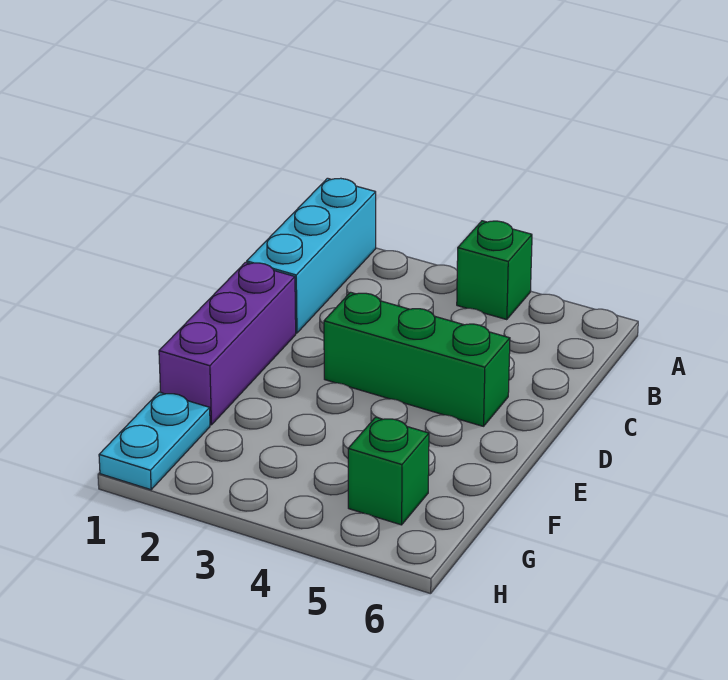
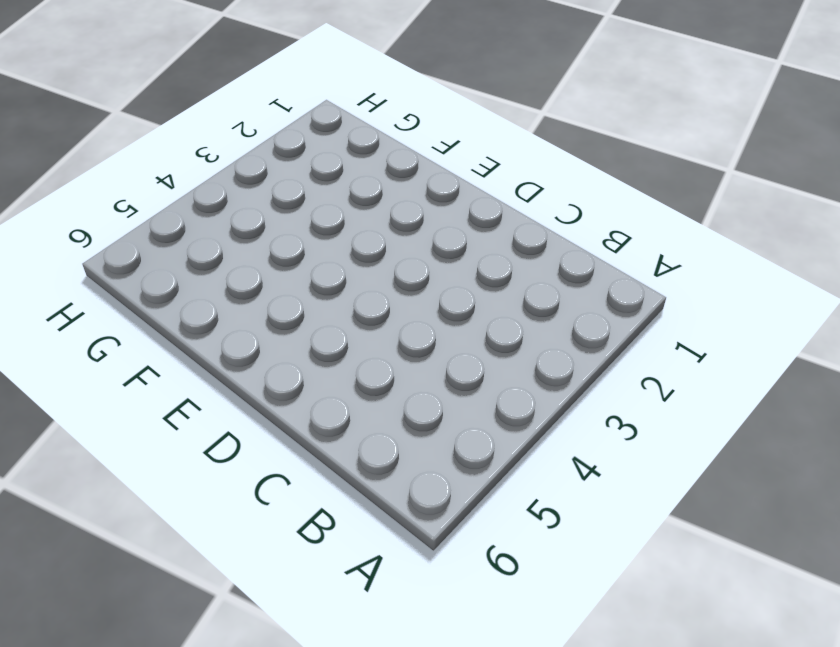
none -> cyan brick A1:C1 level 1
none -> green brick A4 level 1

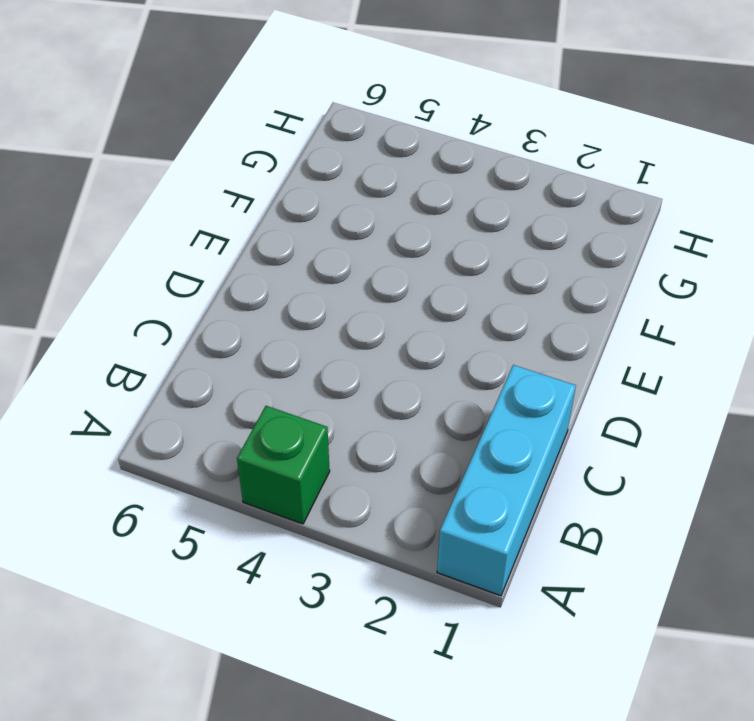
none -> purple brick D1:F1 level 1
none -> green brick D3:D5 level 1

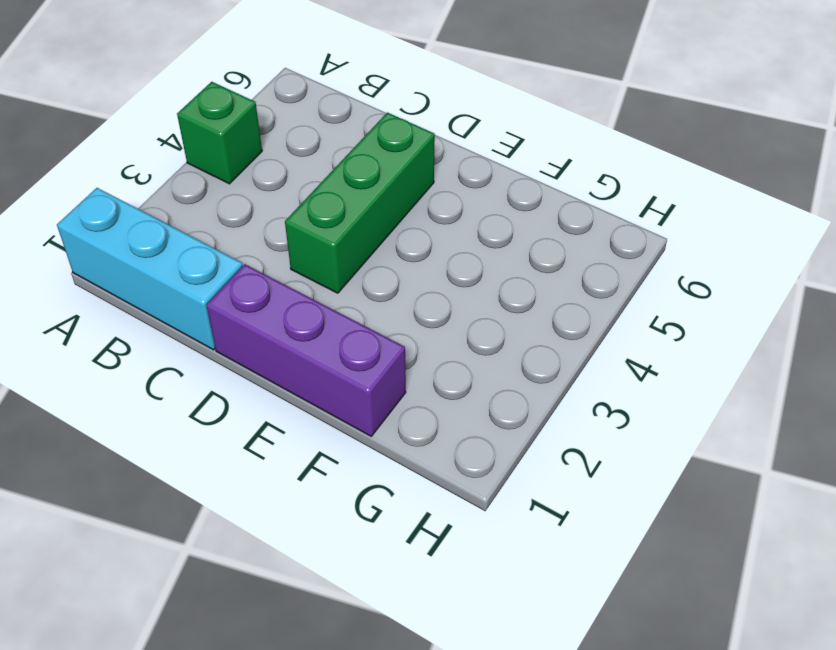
none -> cyan plate G1:H1 level 1
none -> green brick G5 level 1

